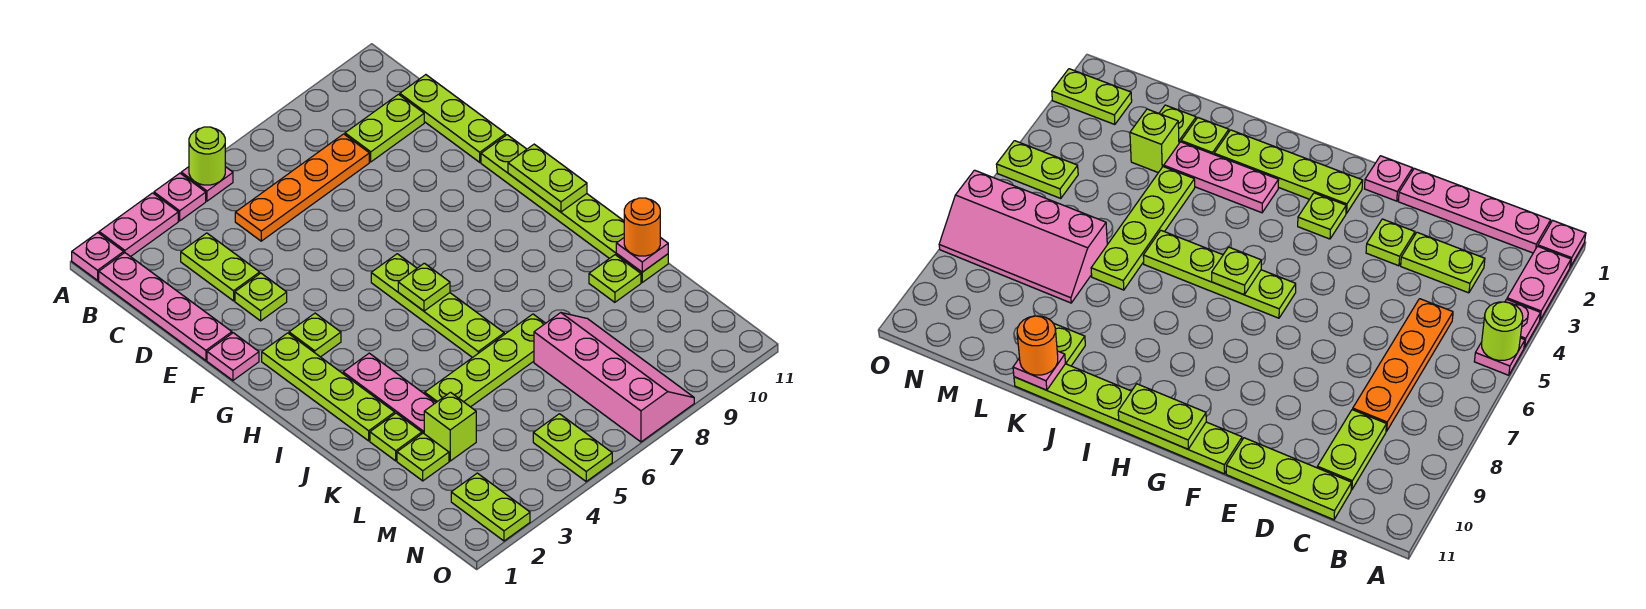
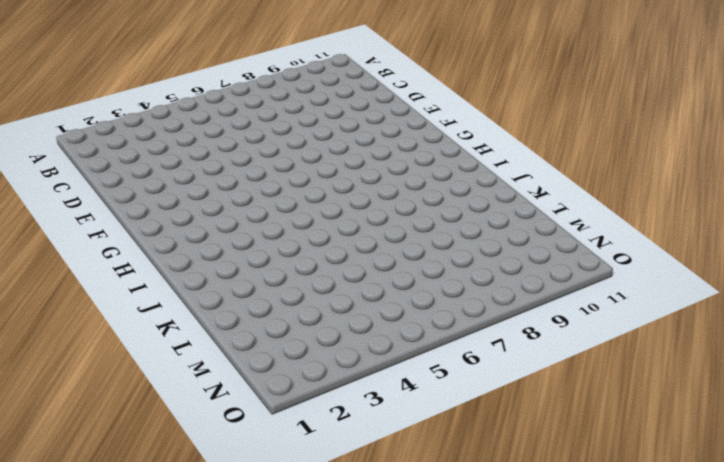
none -> pink plate A1 level 1
none -> pink plate A2:A3 level 1
none -> pink plate A4 level 1

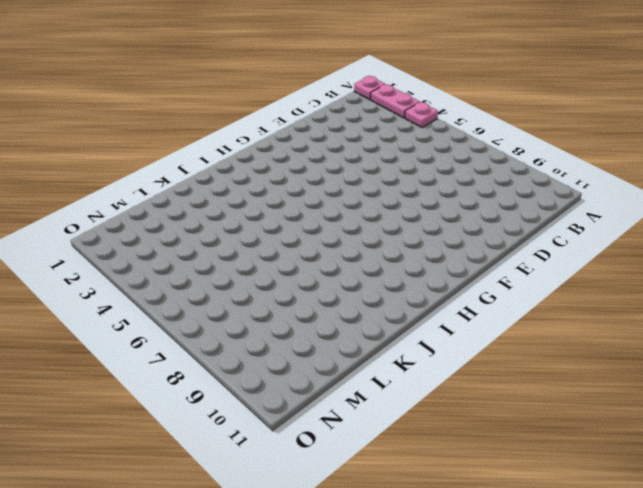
none -> pink plate A5 level 1
none -> pink plate B1:E1 level 1
none -> lime plate C3:D3 level 1

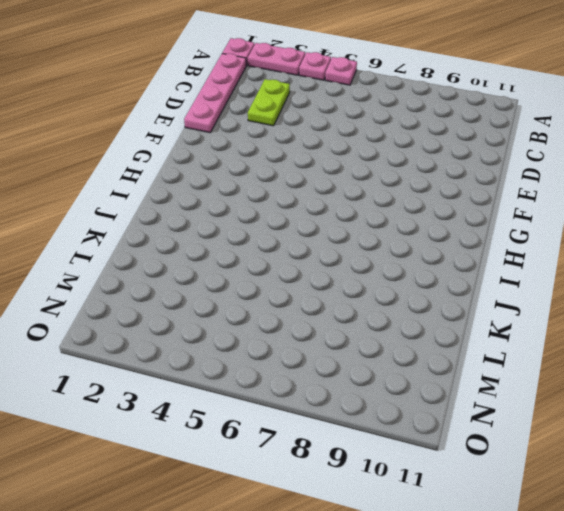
none -> orange plate C5:C8 level 1
none -> lime plate C9:C10 level 1
none -> lime plate C11:E11 level 1

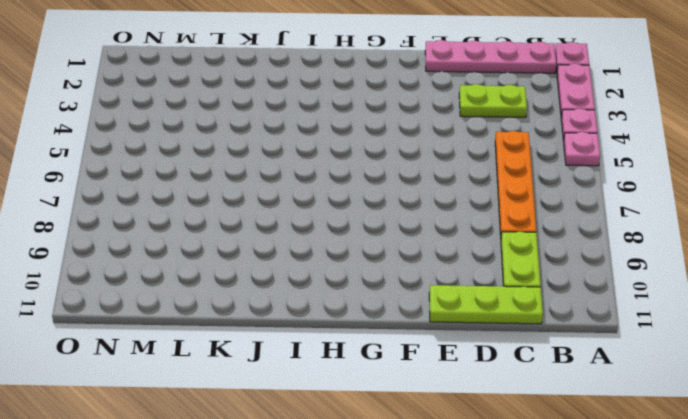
none -> lime plate E3 level 1
none -> pink plate F1 level 1
none -> lime plate F11:K11 level 1

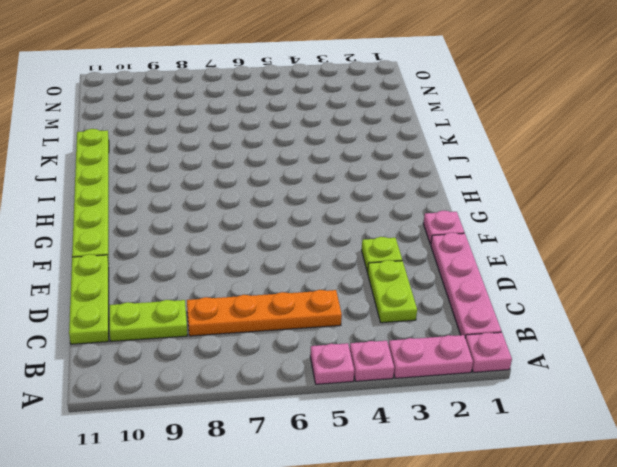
none -> lime plate G2:J2 level 1
none -> lime plate G3 level 1
none -> lime plate G6:J6 level 1

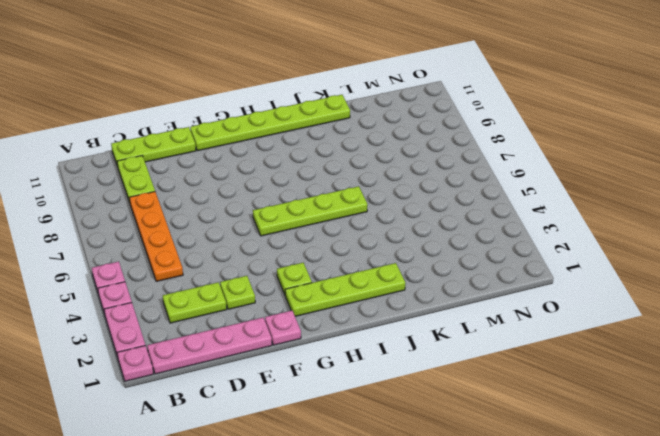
none -> pink plate I3:K3 level 1
none -> lime plate K2 level 1
none -> lime plate K4:K7 level 1

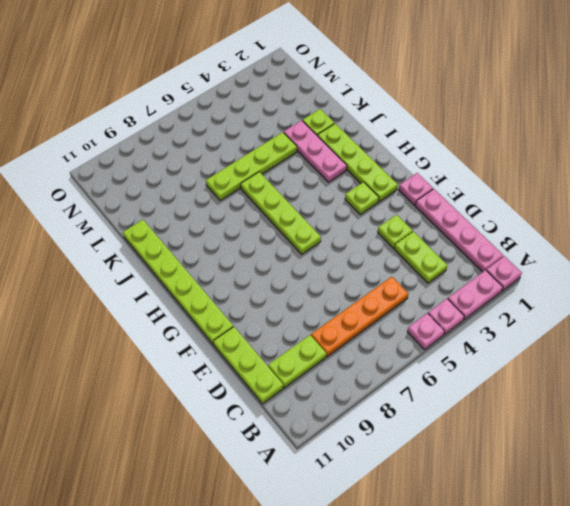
none -> lime plate K10 level 1
none -> lime plate L2 level 1
none -> lime brick L3 level 1

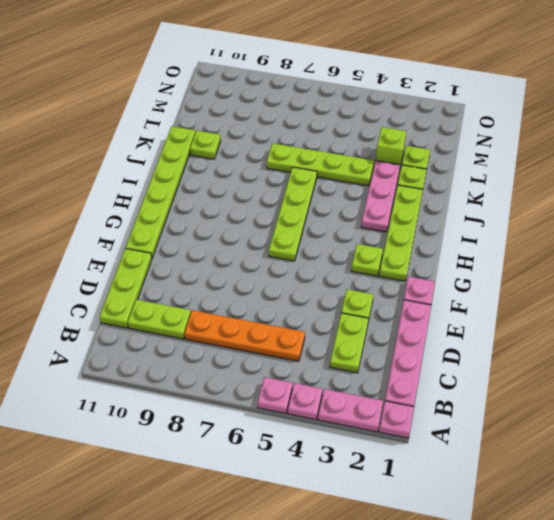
none -> pink slope L7:O8 level 1 top 7
none -> lime plate N2:O2 level 1
none -> lime plate N5:O5 level 1

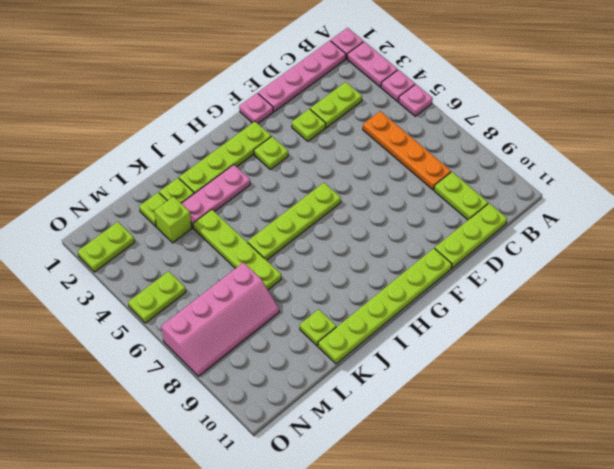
none -> lime round brick A5 level 2
none -> lime plate G11:H11 level 2
none -> lime plate H6 level 2

